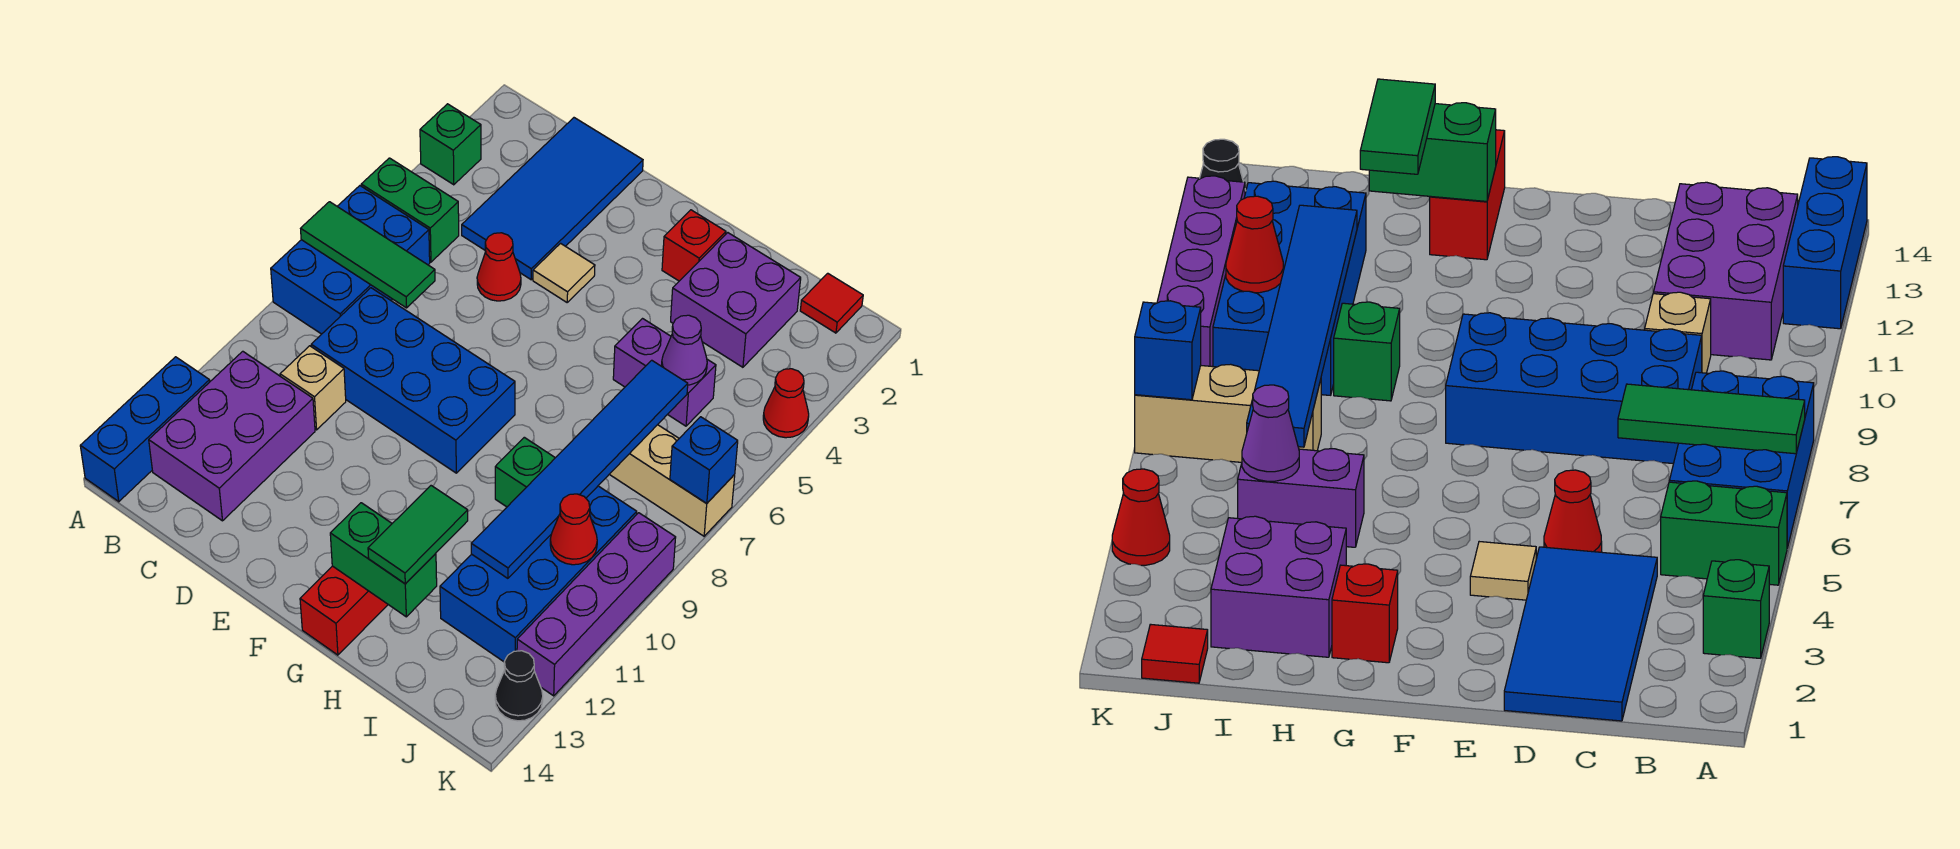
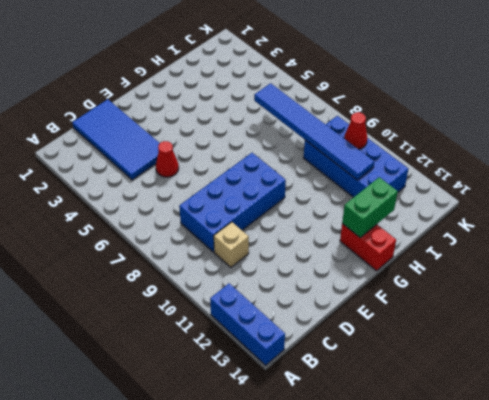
none -> green brick A3 level 1
none -> green brick A5:B5 level 1
none -> blue brick A6:B8 level 1

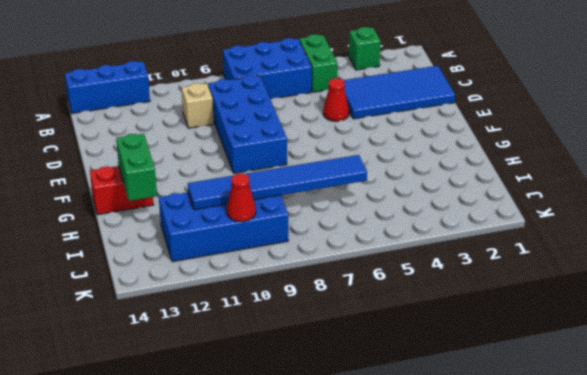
none -> purple brick B11:C13 level 1
none -> tan tile E4 level 1
none -> red brick G2 level 1

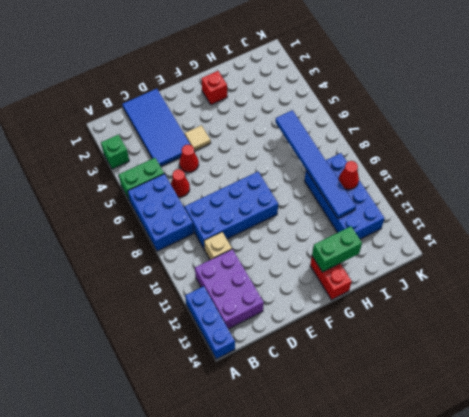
red cone C6 level 1 -> red cone K4 level 1
none -> purple brick H2:I3 level 1
none -> purple brick H5:I5 level 1
none -> green brick H9 level 1

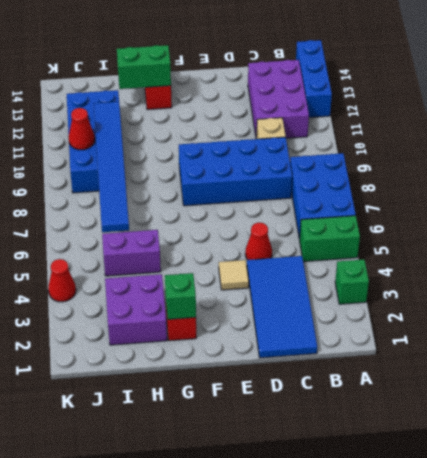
green brick G2 level 2 -> green brick H9 level 1
none -> tan brick I7:K7 level 1
none -> red tile J1 level 1
none -> purple brick K9:K12 level 1

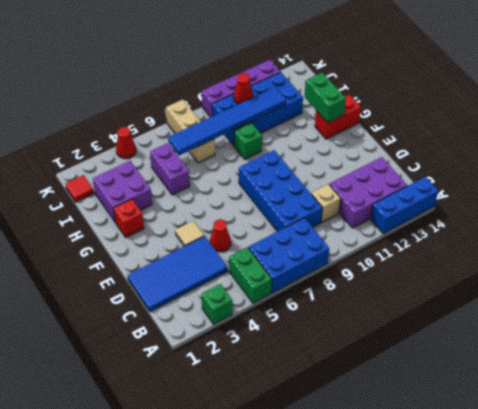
none -> black cone K13 level 1
none -> green tile A7:C7 level 2
none -> purple cone I5 level 2

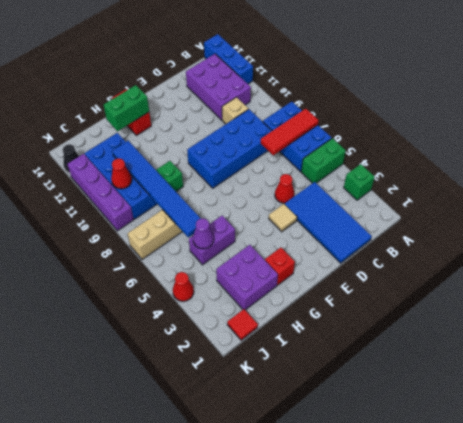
red tile A7:C7 level 2 -> green tile A7:C7 level 2
none -> blue brick K7 level 2
none -> green tile H12:H13 level 3

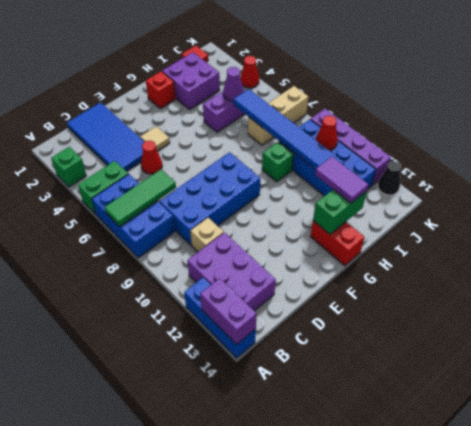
purple brick A13:A14 level 2 -> none
purple tile H12:H13 level 3 -> green tile H12:H13 level 3
none -> blue brick K7 level 2

